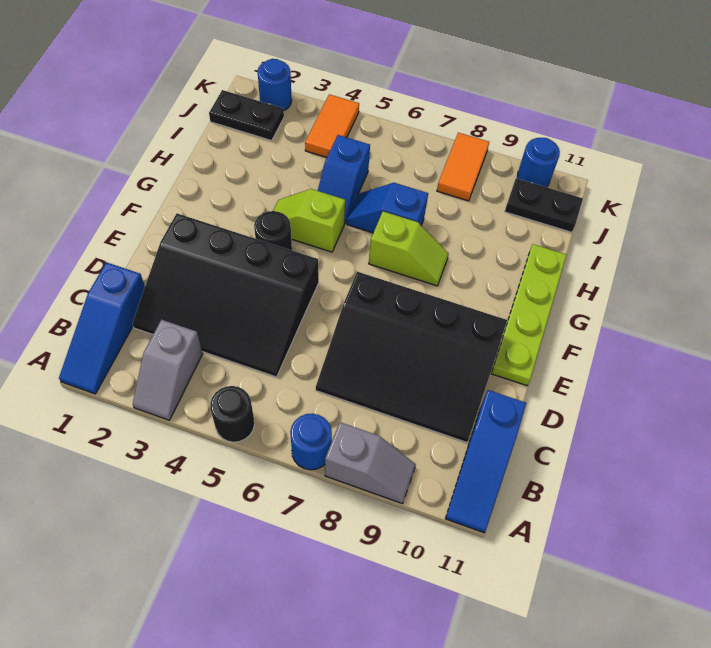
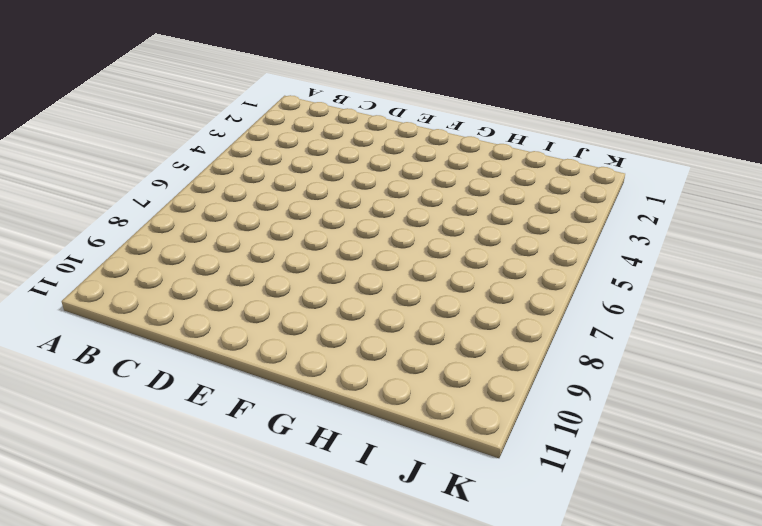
none -> blue slope A1:C1 level 1 top C
none -> grey slope A3:B3 level 1 top B
none -> black round brick A5 level 1

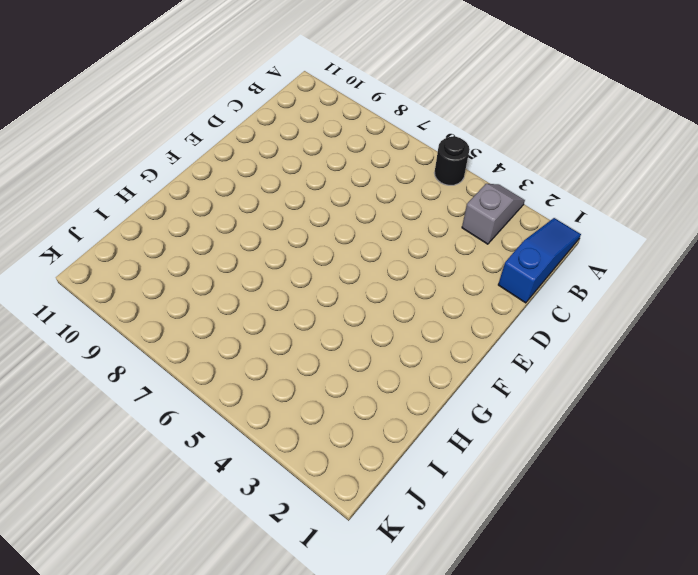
none -> blue round brick A7 level 1
none -> grey slope A8:A9 level 1 top 8
none -> blue slope A11:C11 level 1 top C

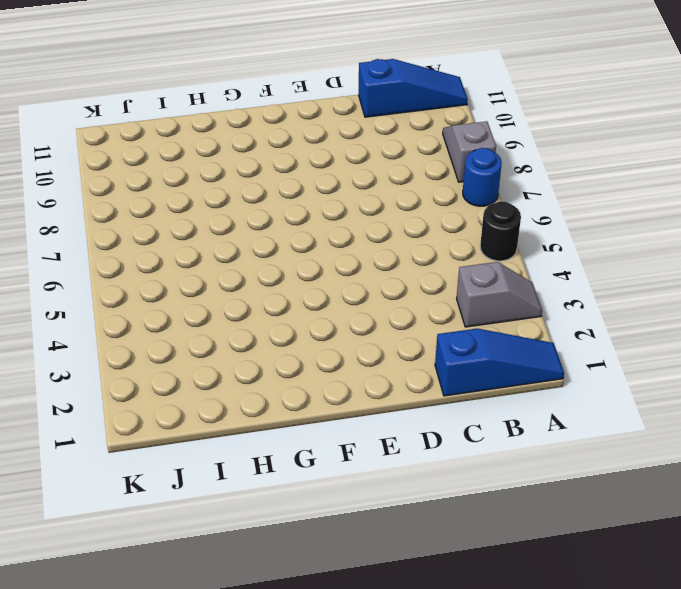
none -> black slope C2:E5 level 1 top E
none -> black slope C7:E10 level 1 top E
none -> lime plate E11:H11 level 1

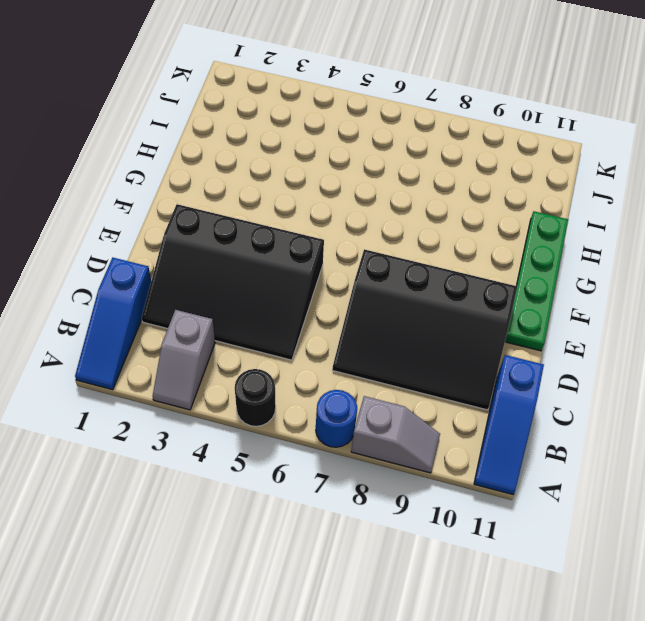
green plate E11:H11 level 1 -> lime plate E11:H11 level 1
none -> black round brick F4 level 1
none -> lime slope G4:G5 level 1 top 5
none -> lime slope G7:G8 level 1 top 7

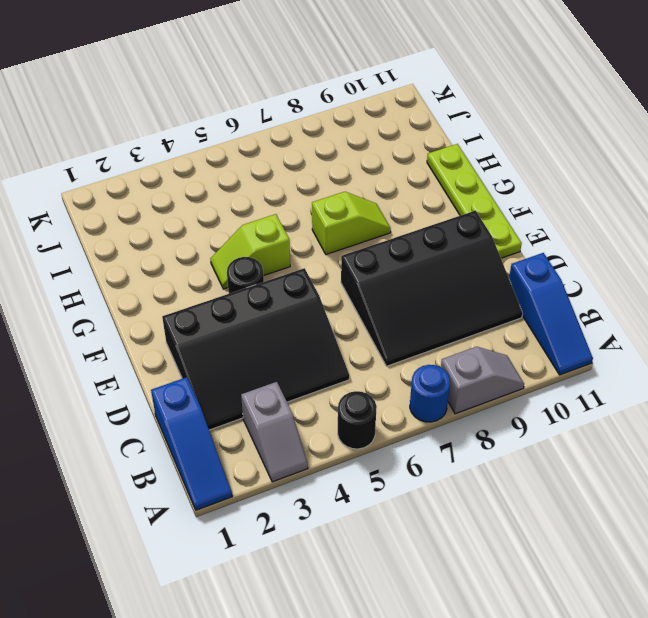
none -> blue slope H5:I5 level 1 top I
none -> blue slope H6:H7 level 1 top 7
none -> black plate J1:J2 level 1

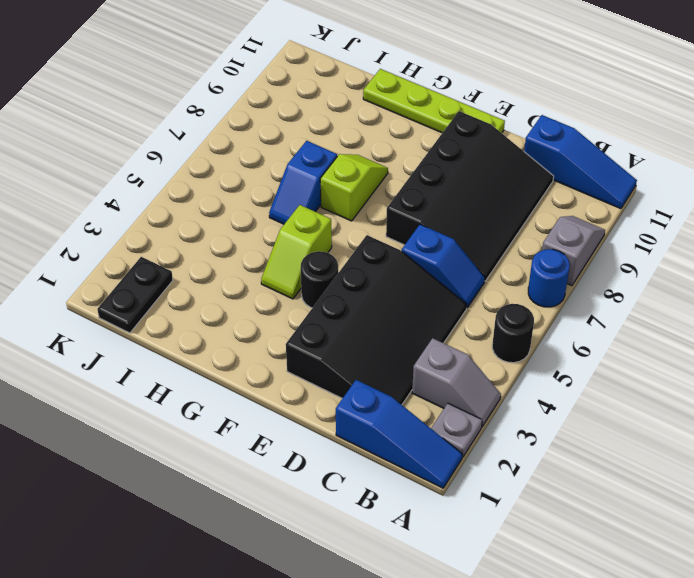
grey plate A2 level 1 -> none
blue slope C6:D6 level 1 top D -> blue slope H5:I5 level 1 top I
none -> orange tile J4:K4 level 1
none -> orange tile J8:K8 level 1
none -> black plate J10:J11 level 1

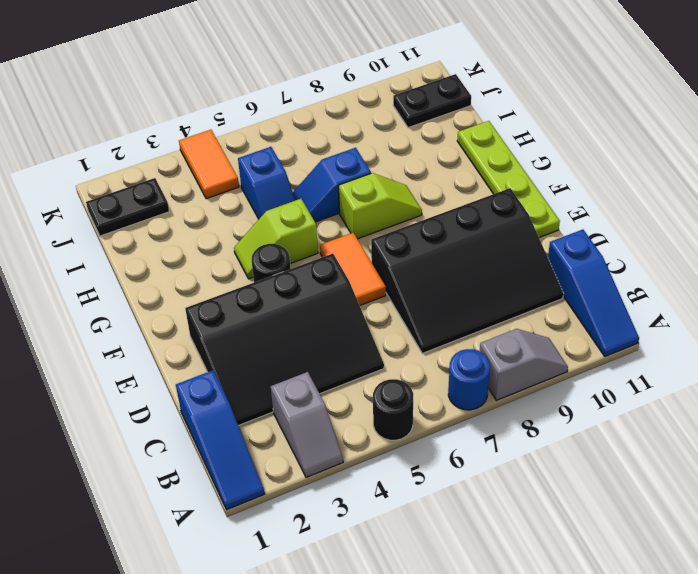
orange tile E6:F6 level 1 -> orange tile J8:K8 level 1
none -> blue round brick K2 level 1
none -> blue round brick K10 level 1

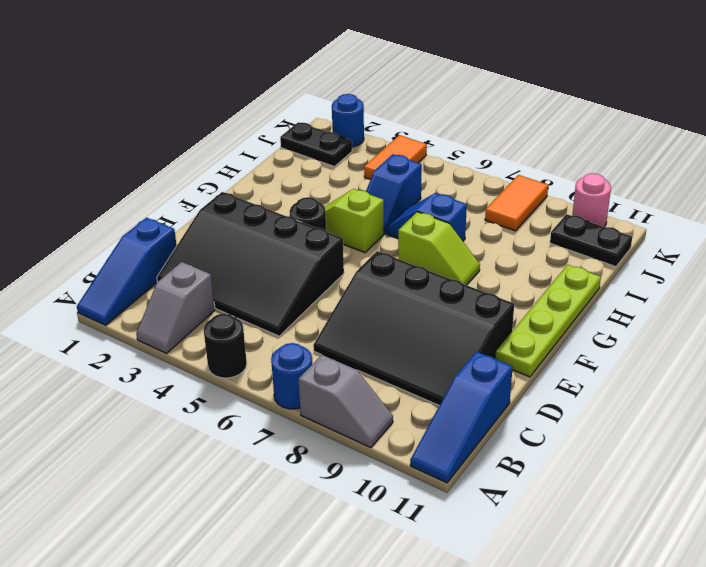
pink round brick K10 level 1 -> blue round brick K10 level 1

